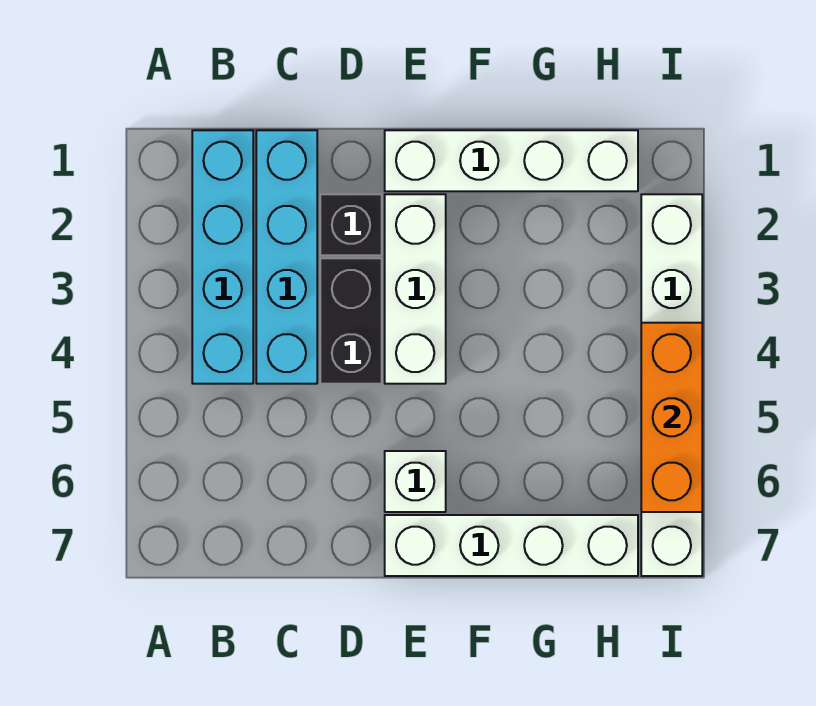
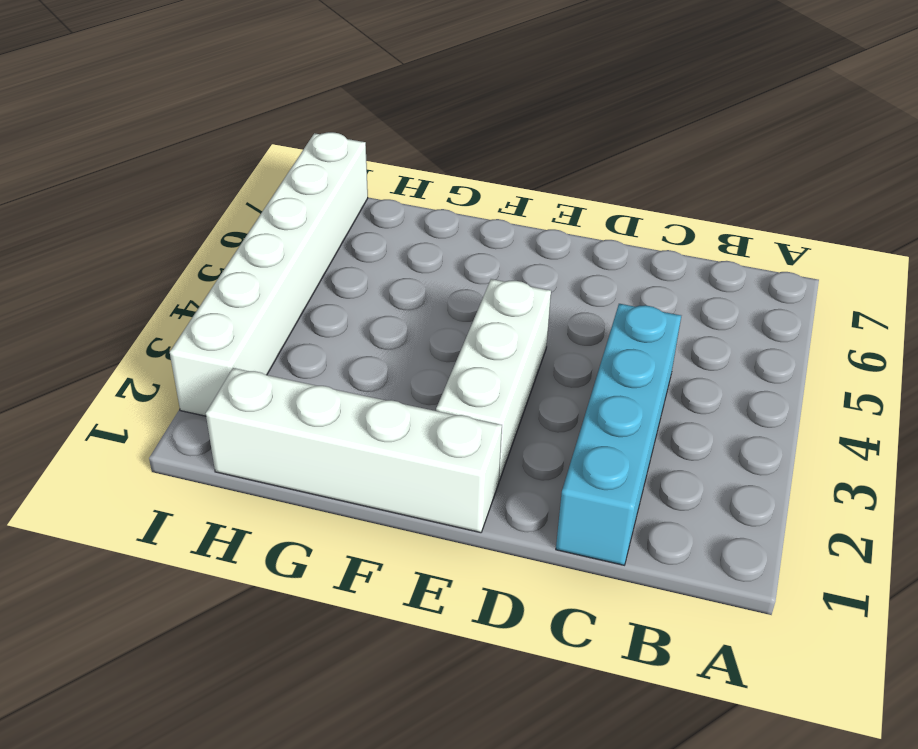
none -> cyan brick B1:B4 level 1
none -> black brick D2 level 1

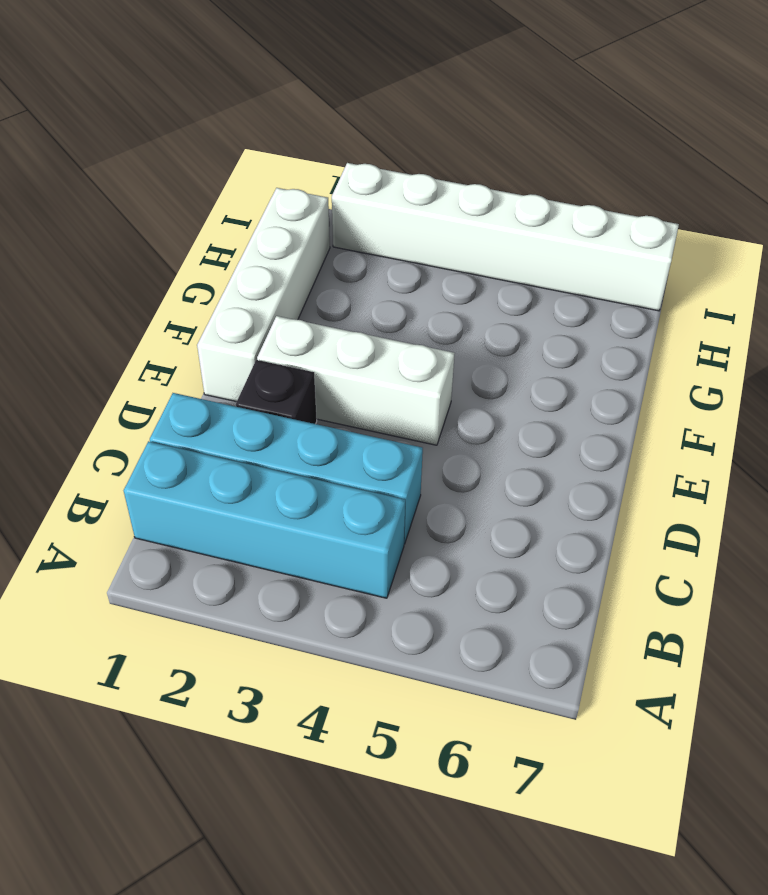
none -> black brick D3:D4 level 1
none -> white brick E6 level 1

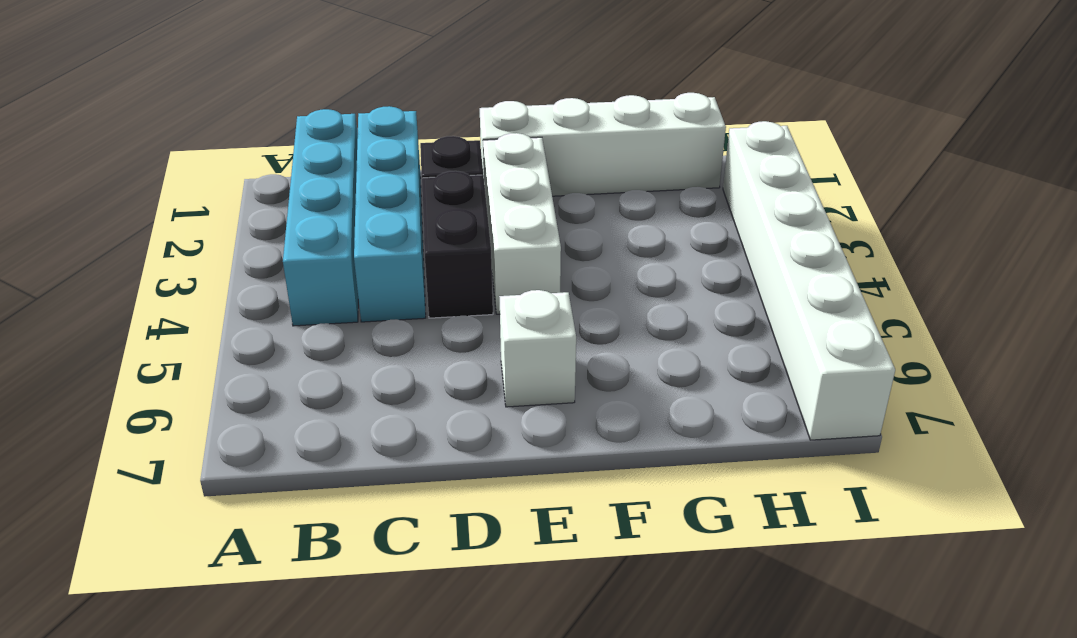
none -> white brick E7:H7 level 1
none -> orange brick I4:I6 level 2

